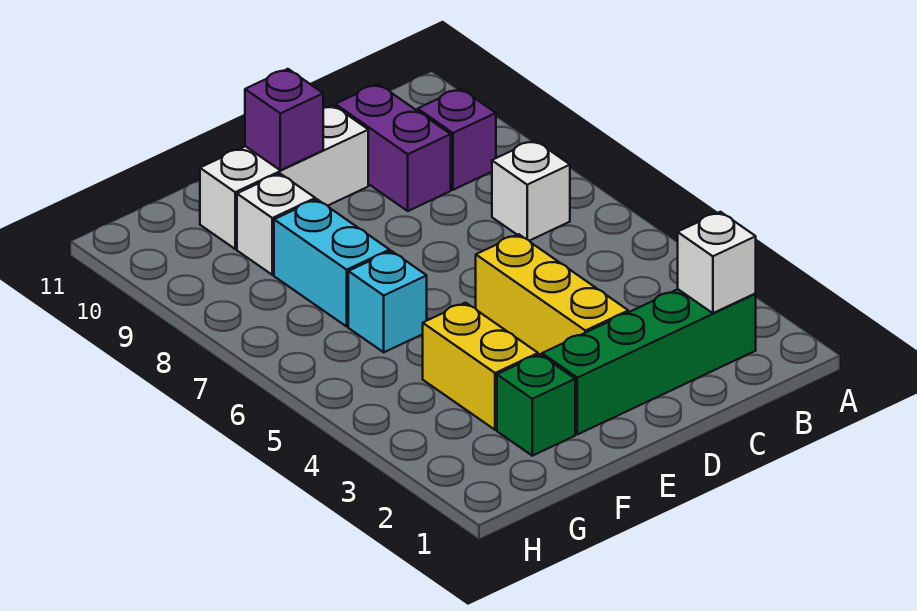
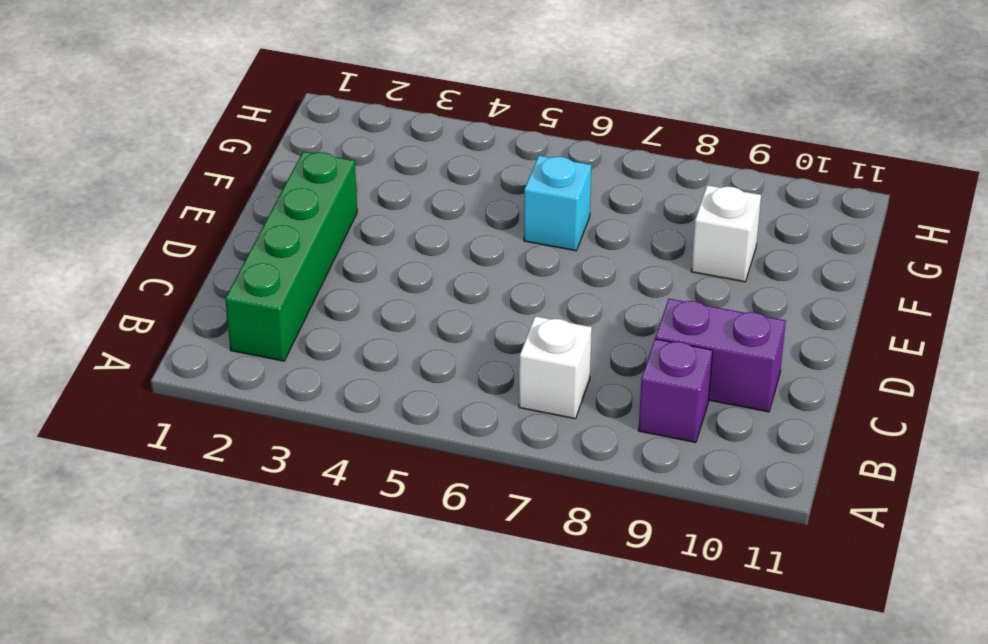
none -> yellow brick D3:D5 level 1
none -> white brick D10:F10 level 1
none -> green brick F2 level 1

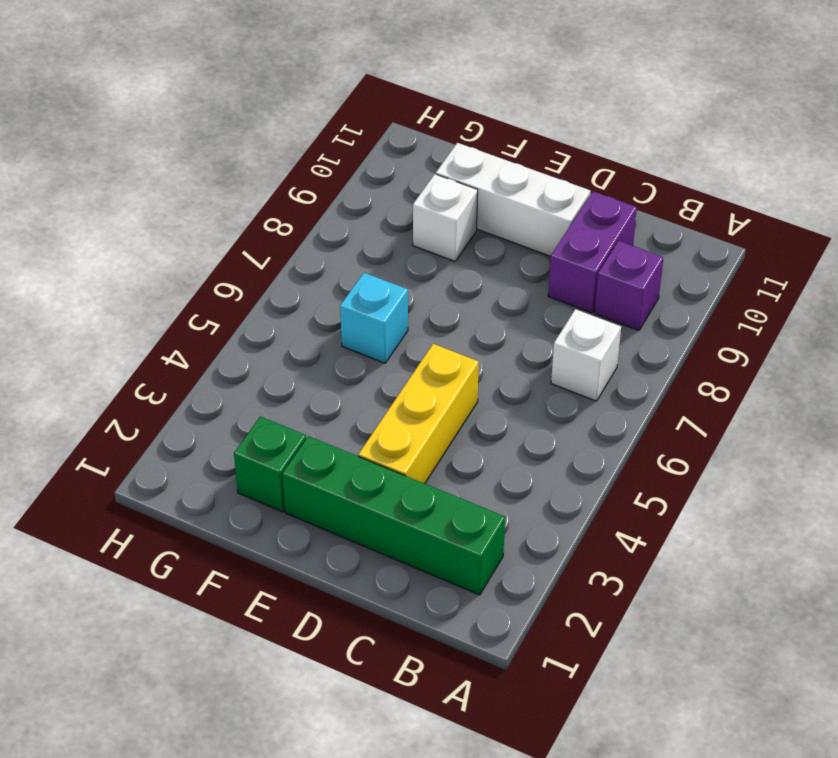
none -> yellow brick F3:F4 level 1
none -> cyan brick F7:F8 level 1
none -> white brick B2 level 2

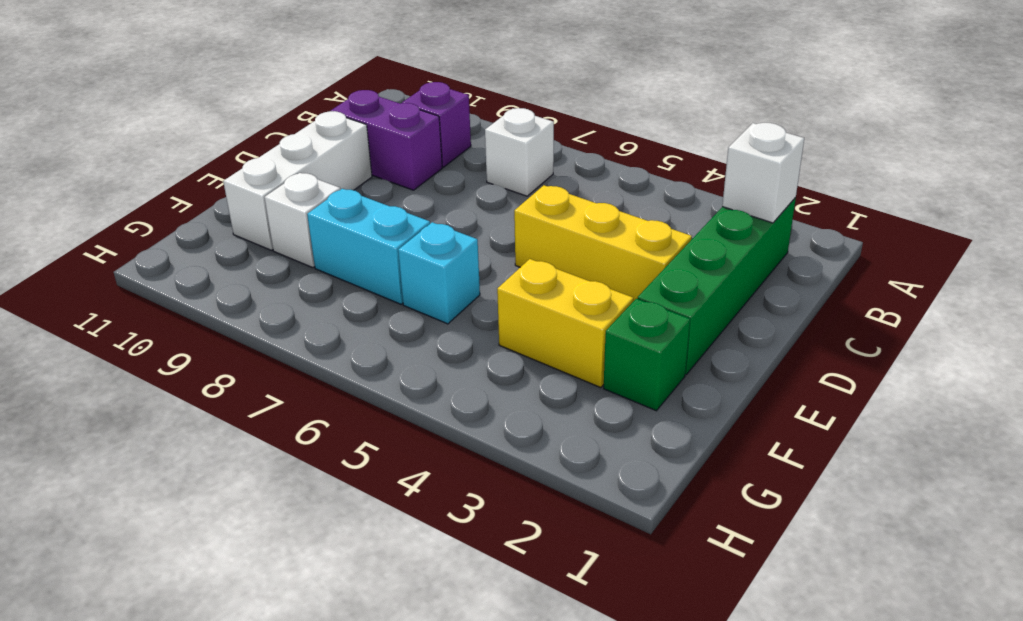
none -> purple brick E10 level 2

